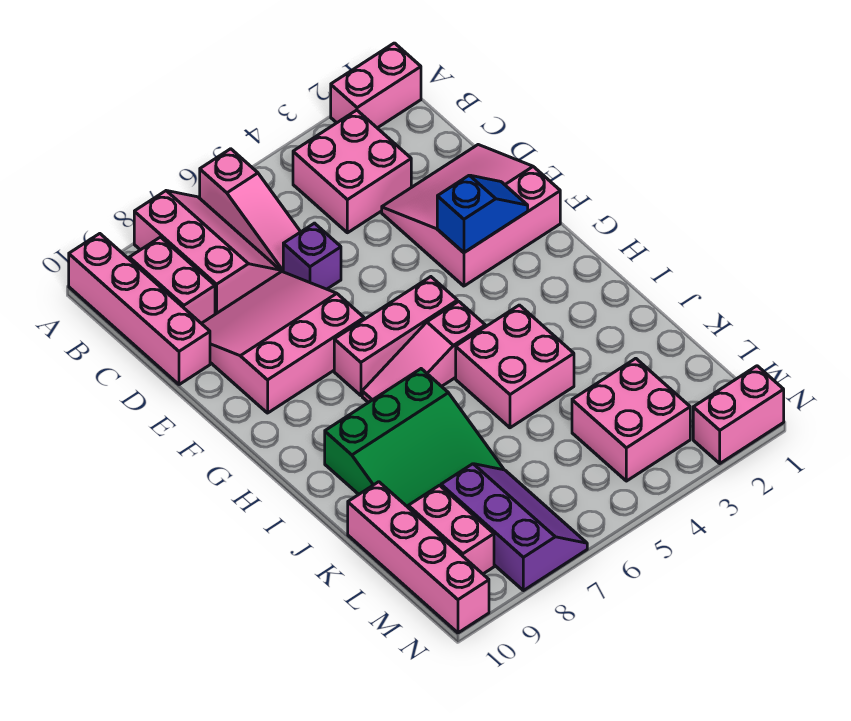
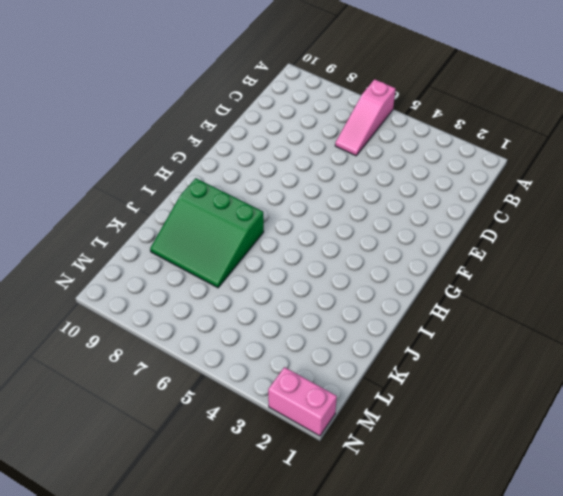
none -> pink brick A1:A2 level 1
none -> pink slope A7:C8 level 1 top 8
none -> pink brick A10:D10 level 1

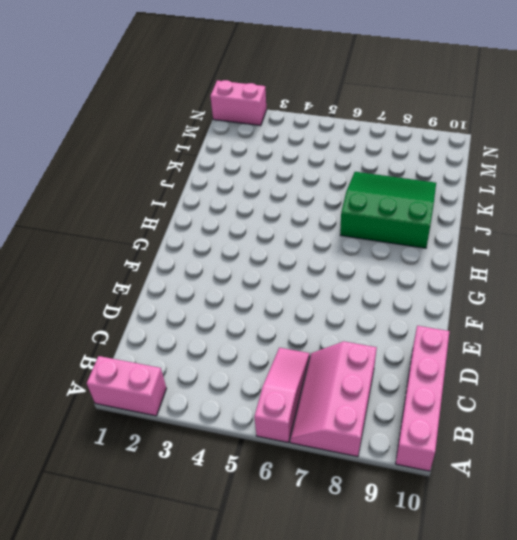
none -> pink brick B3:C4 level 1
none -> pink brick B9:C9 level 1
none -> pink slope D1:F3 level 1 top F

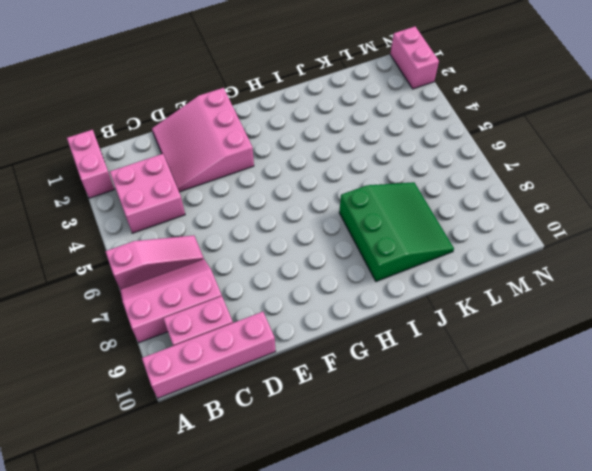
none -> purple brick D6 level 1
none -> pink slope D7:F9 level 1 top F
none -> pink brick G5:G7 level 1

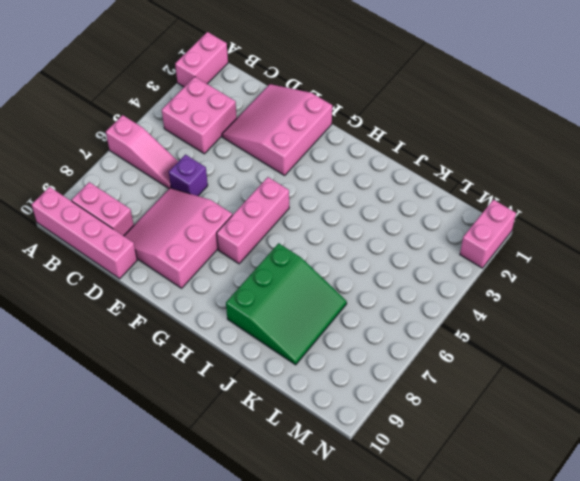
none -> pink slope A7:C8 level 1 top 8
none -> pink slope H5:H7 level 1 top 5
none -> pink brick I4:J5 level 1

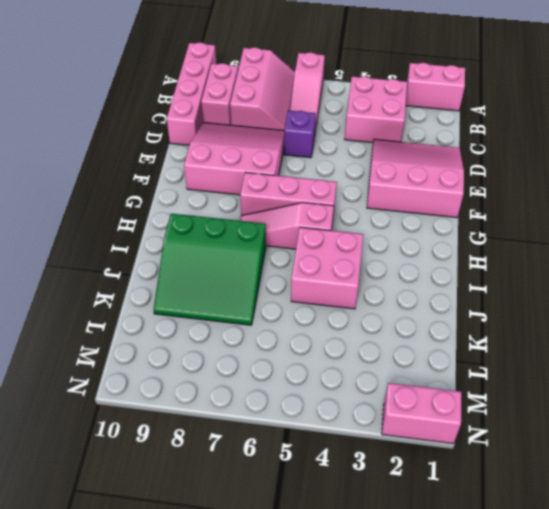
none -> pink brick K10:N10 level 1
none -> pink brick L3:M4 level 1
none -> purple slope L7:N8 level 1 top 8

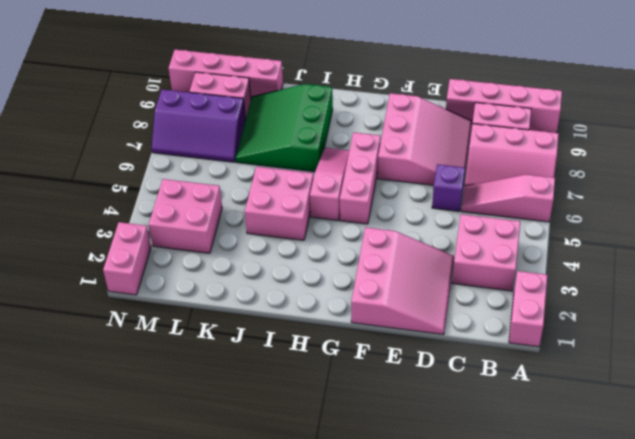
none -> blue slope F2:F3 level 2 top 3

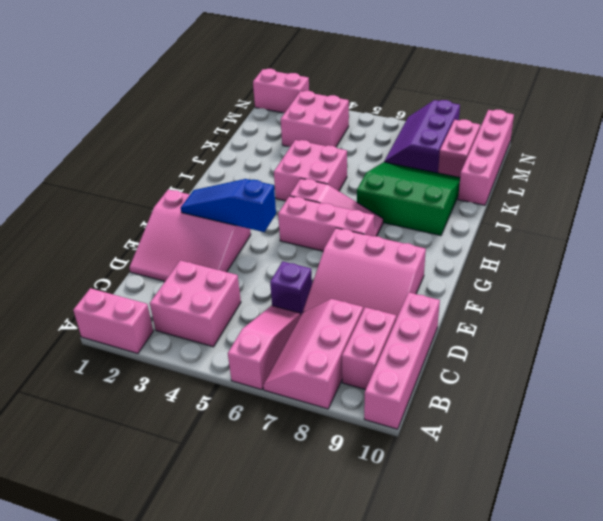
blue slope F2:F4 level 2 top 4 -> blue slope F2:F3 level 2 top 3

